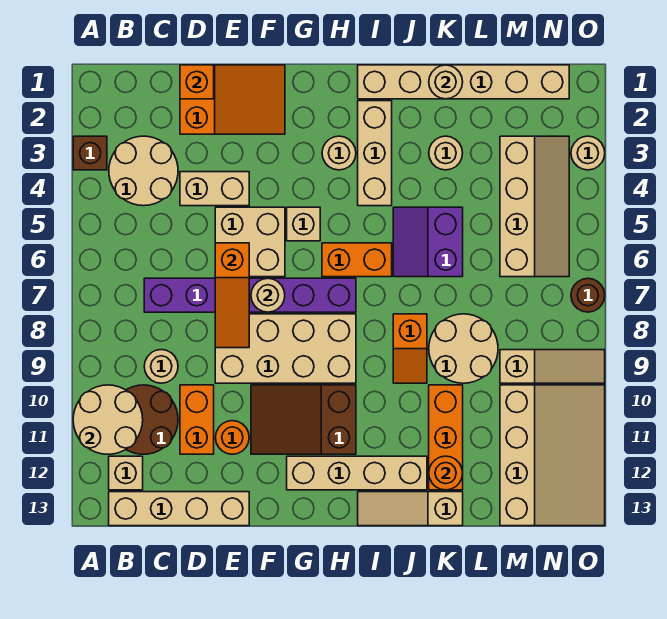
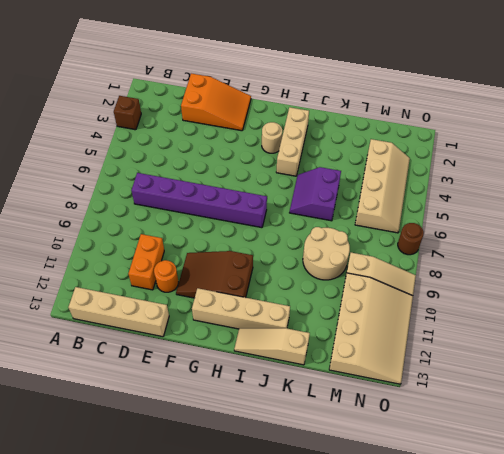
none -> tan round brick B3:C4 level 1
none -> brown round brick B10:C11 level 1
none -> tan brick B12 level 1
none -> tan round brick C9 level 1

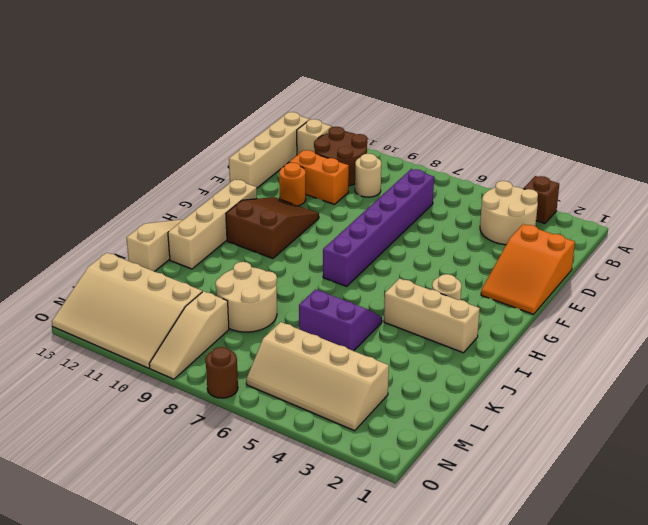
none -> tan brick D4:E4 level 1
none -> tan brick E5:F6 level 1
none -> tan brick E8:H9 level 1
none -> tan brick G5 level 1

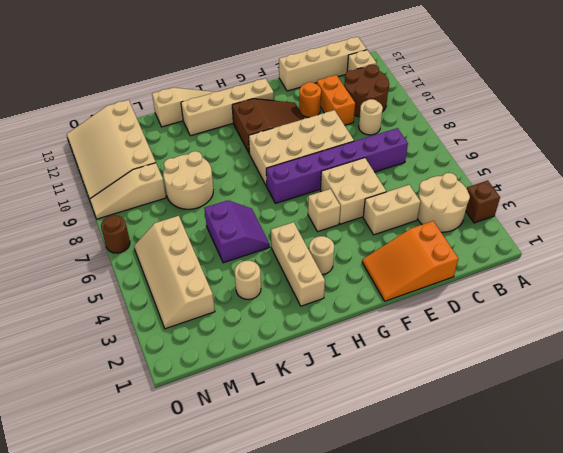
none -> orange brick H6:I6 level 1
none -> tan brick I1:N1 level 1
none -> orange slope J8:J9 level 1 top 8
none -> orange brick K10:K12 level 1

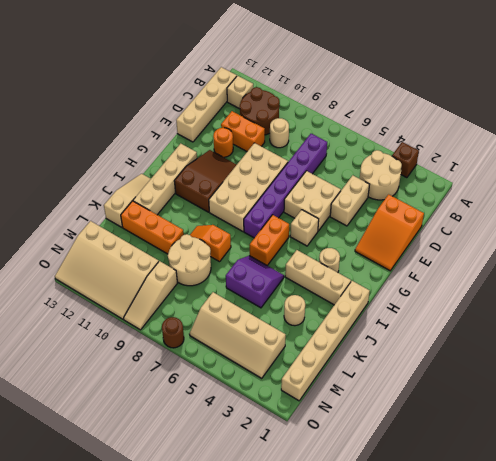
none -> tan round brick O3 level 1
none -> tan round brick A10:B11 level 2
none -> orange brick D1 level 2
none -> orange slope E6:E8 level 2 top 6

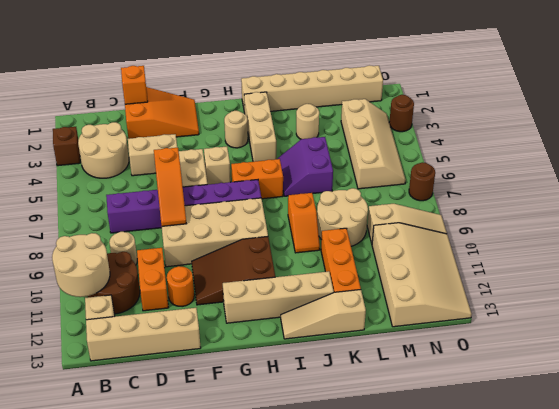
brown round brick O3 level 1 -> tan round brick O3 level 1
none -> tan round brick F7 level 2
none -> tan round brick K1 level 2
none -> orange round brick K12 level 2

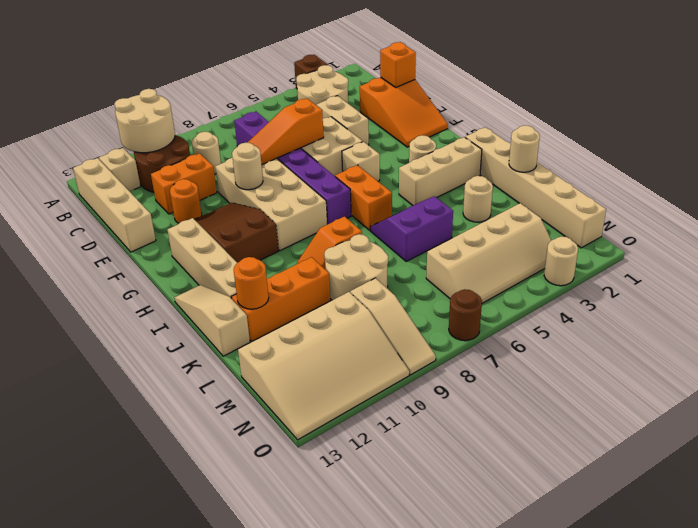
tan round brick F9 level 2 -> tan round brick F7 level 2

